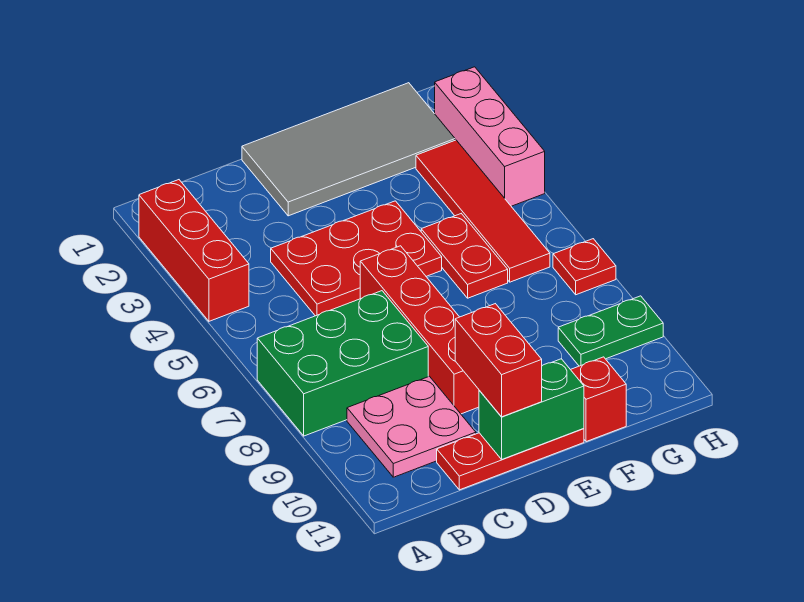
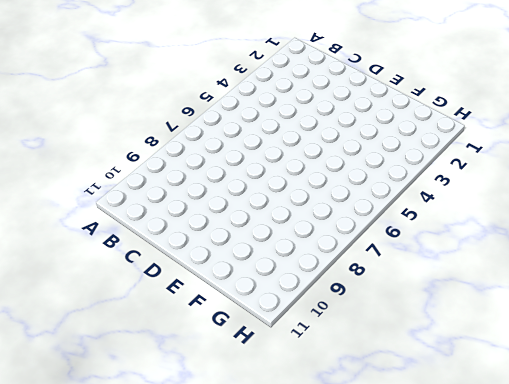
none -> red brick A2:A4 level 1
none -> green brick A7:C8 level 1
none -> pink plate B9:C10 level 1

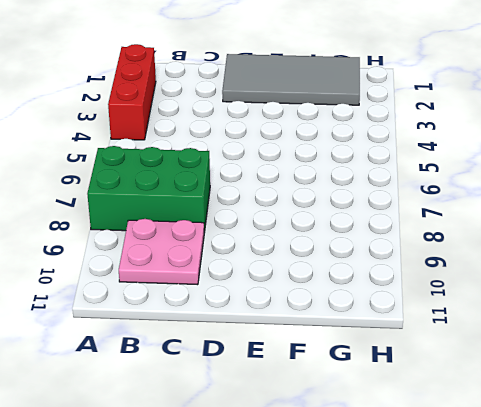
none -> red plate C4:E5 level 1
none -> red plate C11:E11 level 1
none -> red brick D6:D9 level 1

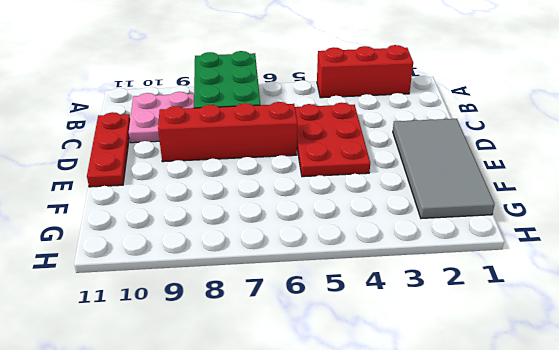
none -> red plate F5:F6 level 1
none -> red brick F11 level 1
none -> red tile G3:G6 level 1

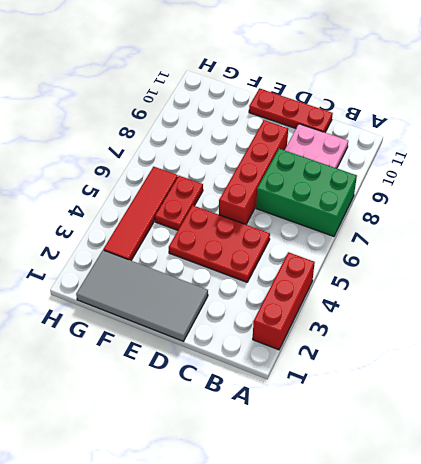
none -> red brick F11 level 1
none -> green plate G9:H9 level 1
none -> pink brick H2:H4 level 1

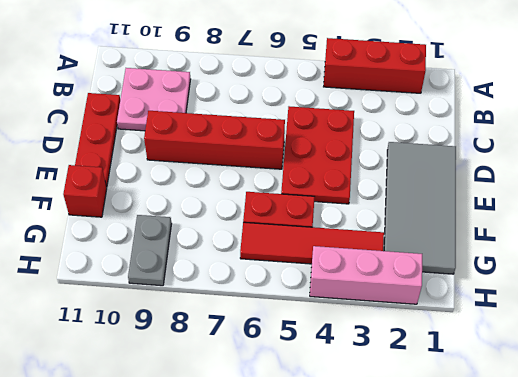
grey plate G9:H9 level 1 -> green plate G9:H9 level 1
none -> green brick A7:C8 level 1
none -> red plate H7 level 1
none -> green brick D11:E11 level 2

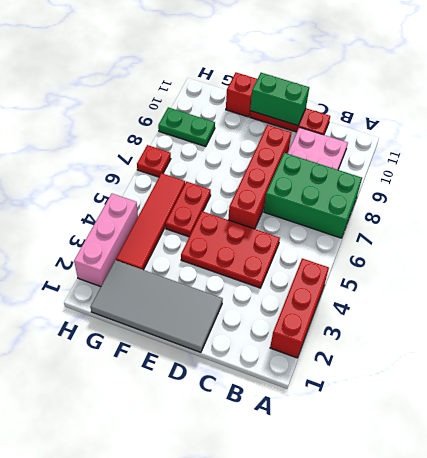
none -> red brick D10:D11 level 3

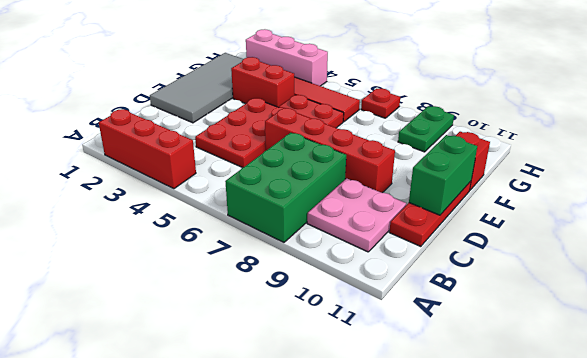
red brick F3:F4 level 1 -> red brick D10:D11 level 3

